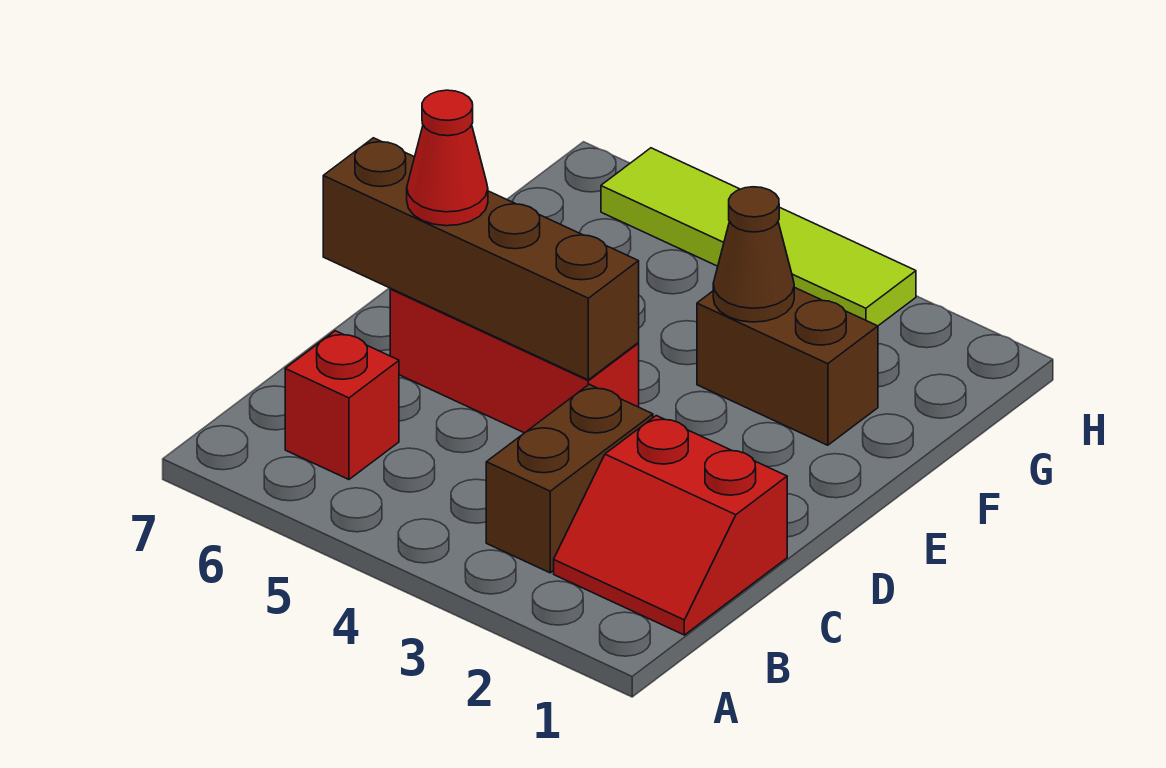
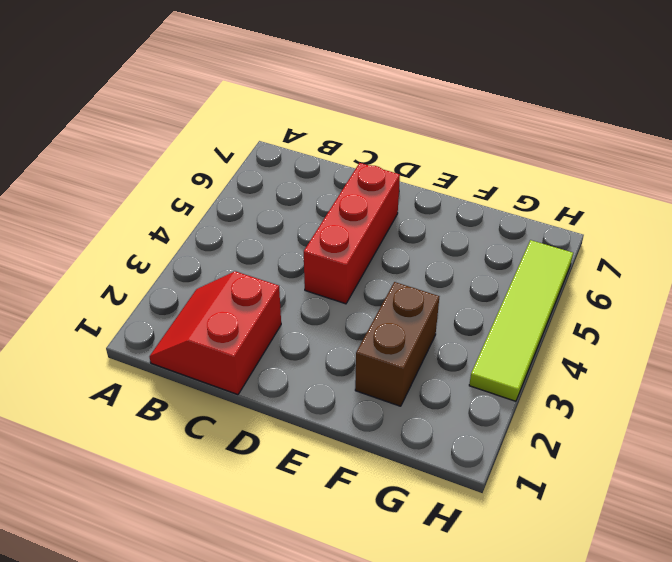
none -> brown brick B3:C3 level 1
none -> red brick B6 level 1

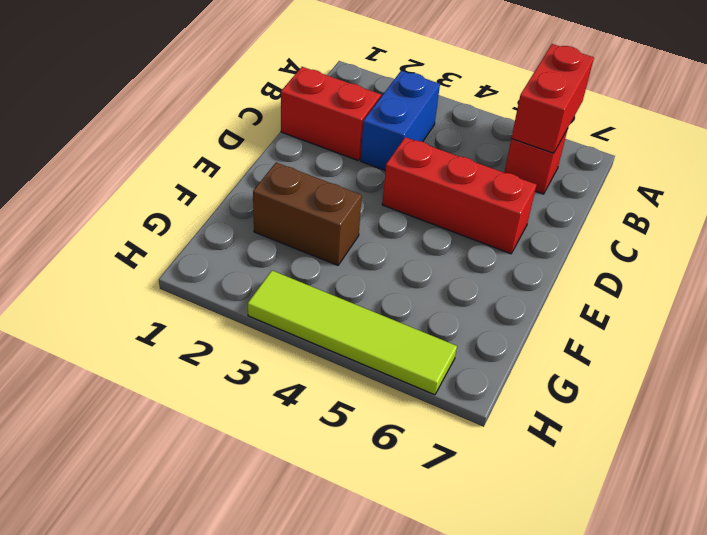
red brick A6:B6 level 2 -> none
blue brick B3:C3 level 1 -> brown brick B3:C3 level 1
none -> brown brick D4:D7 level 2
none -> brown cone F3 level 2

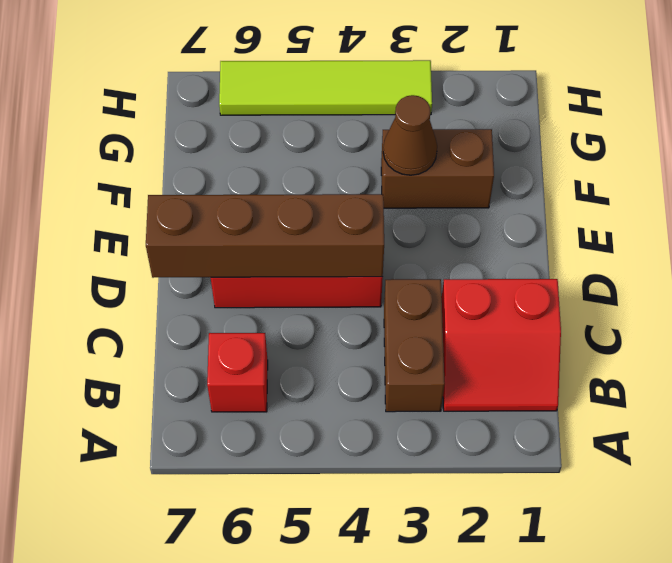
none -> red cone D6 level 3

